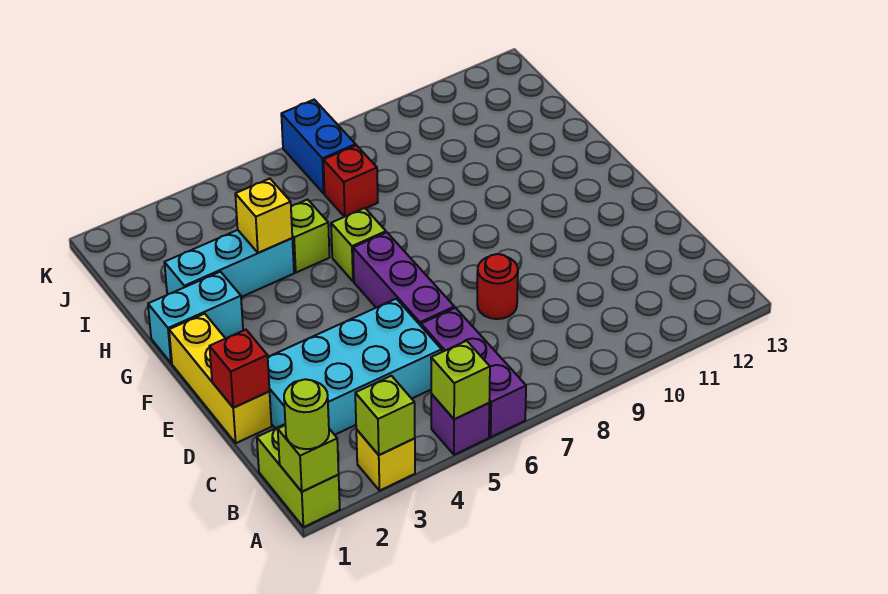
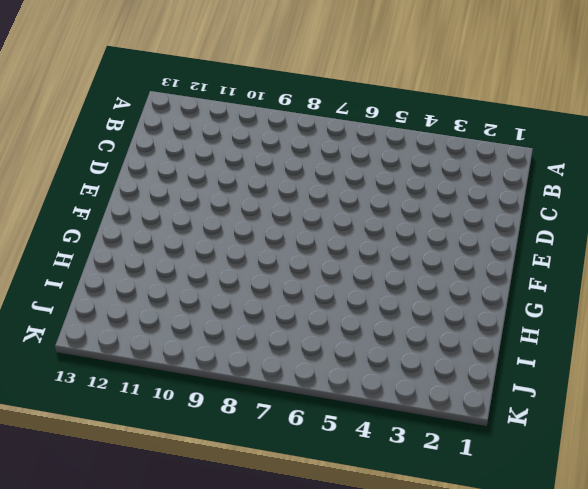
none -> lime brick A1:B1 level 1
none -> yellow brick A3 level 1
none -> purple brick A5 level 1

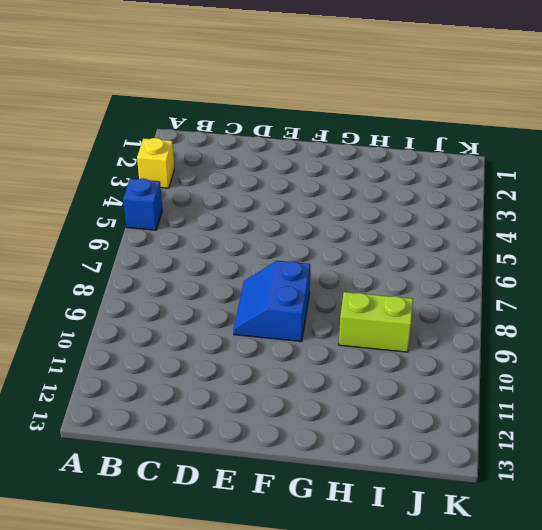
blue brick A5 level 1 -> purple brick A5 level 1
blue slope E8:F9 level 1 top F -> none
lime brick H9:I9 level 1 -> lime brick A1:B1 level 1
none -> purple brick A6:C6 level 1
none -> cyan brick C2:D5 level 1
none -> yellow brick D1:F1 level 1

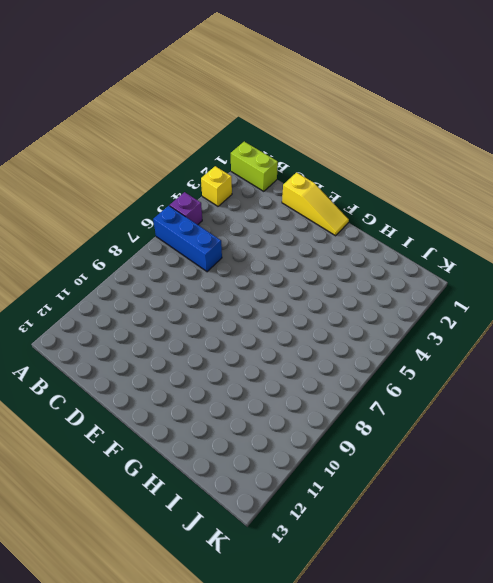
blue brick A6:C6 level 1 -> purple brick A6:C6 level 1
yellow slope D1:F1 level 1 top D -> yellow brick D1:F1 level 1
none -> cyan brick C2:D5 level 1
none -> purple brick D6:F6 level 1
none -> red round brick D8 level 1

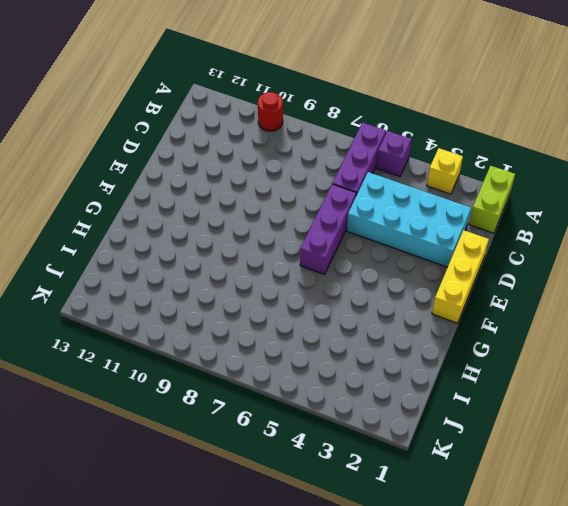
red round brick A10 level 1 -> red round brick D8 level 1
none -> cyan brick G1:G2 level 1
none -> lime brick G6 level 1
none -> cyan brick H2:H4 level 1

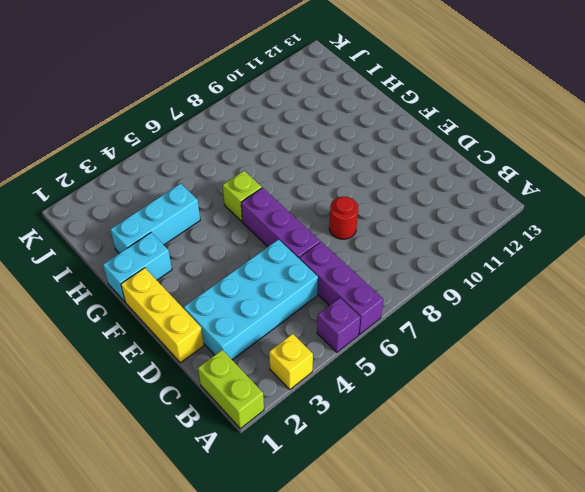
none -> lime brick H5 level 1
none -> red brick I7 level 1
none -> blue brick J7:K7 level 1

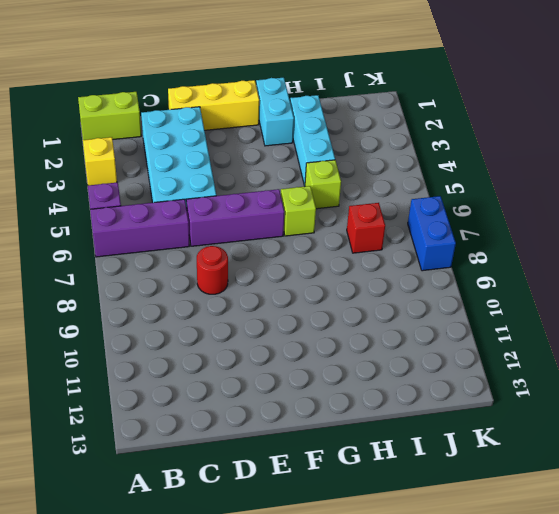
blue brick K7:K8 level 1 -> blue brick J7:K7 level 1
none -> lime brick A1 level 2
none -> lime brick A3 level 2
none -> lime brick A5 level 2

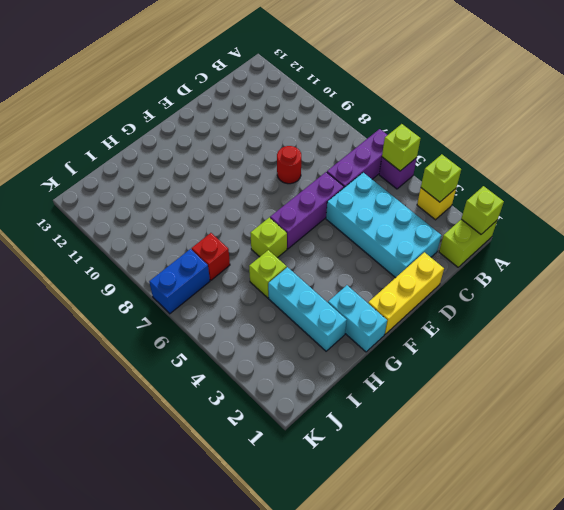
none -> red brick D1 level 2
none -> yellow brick H4 level 2
none -> lime round brick A1 level 3

